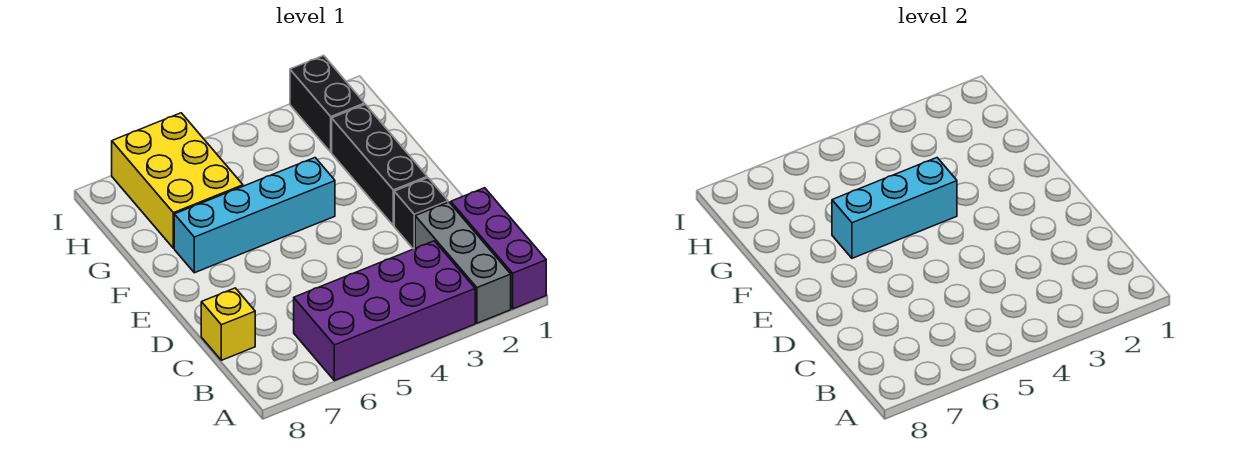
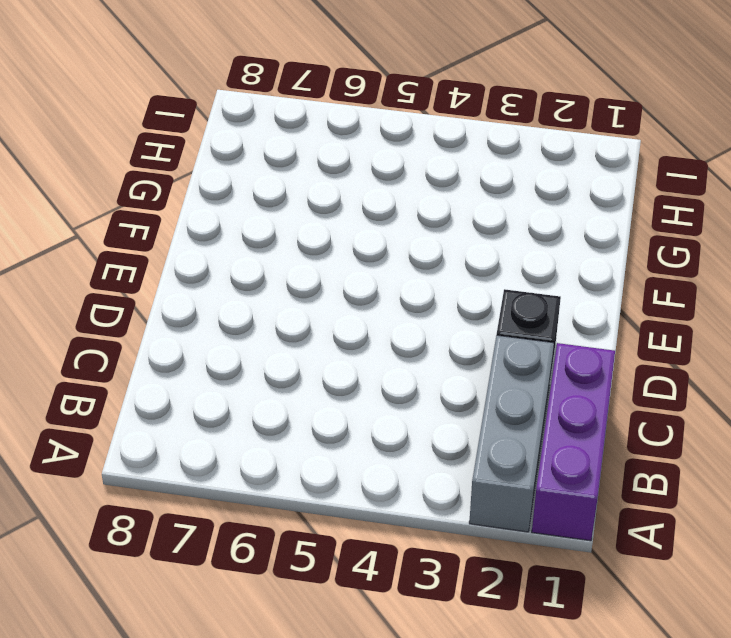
none -> purple brick A3:B6 level 1
none -> yellow brick C8 level 1

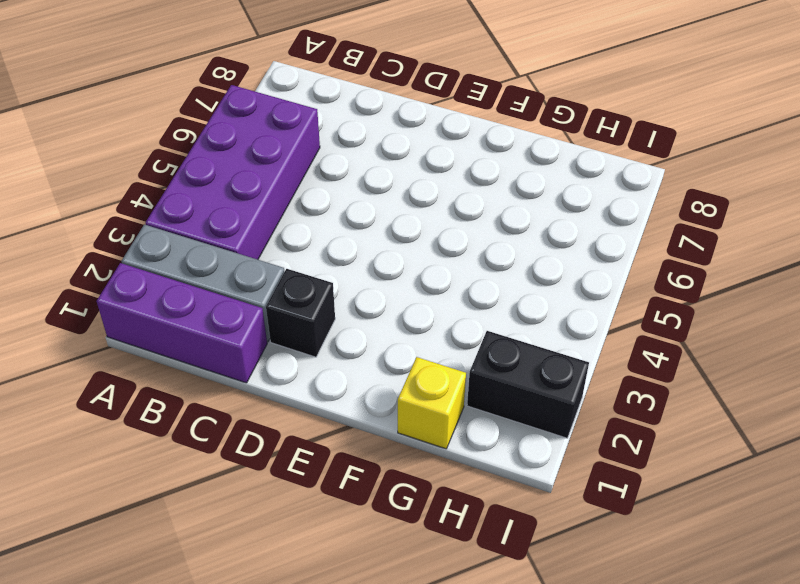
yellow brick G1 level 1 -> yellow brick C8 level 1
none -> black brick E2:G2 level 1
none -> cyan brick F4:F7 level 1

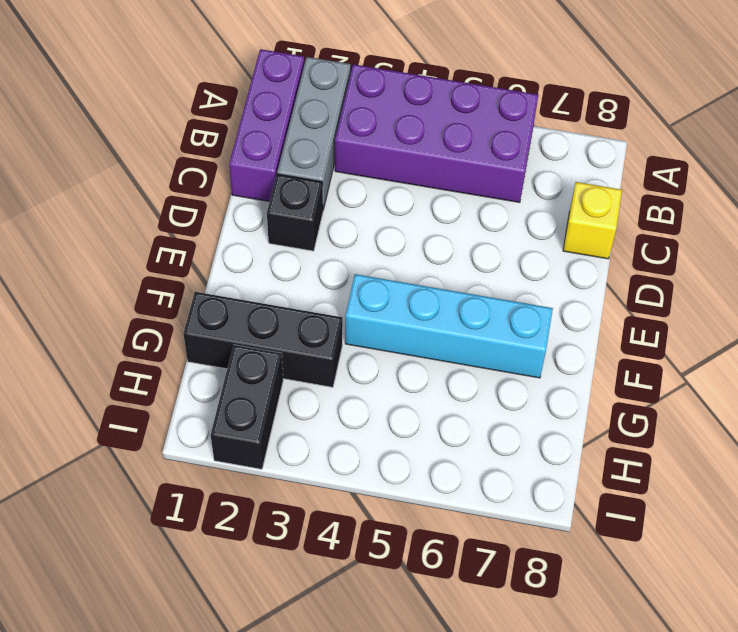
black brick G1:G3 level 1 -> black brick E2:G2 level 1
none -> yellow brick G6:I7 level 1
none -> cyan brick F4:F6 level 2

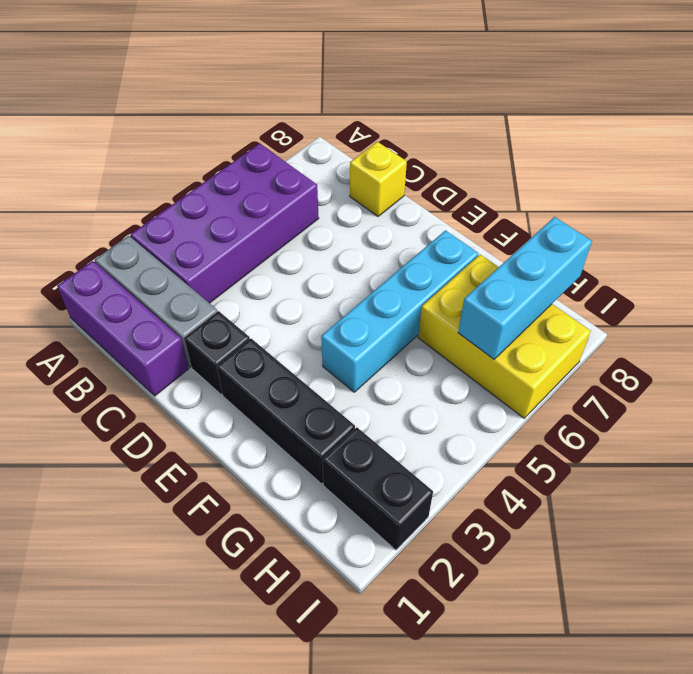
cyan brick H6:H8 level 2 -> cyan brick F4:F6 level 2

